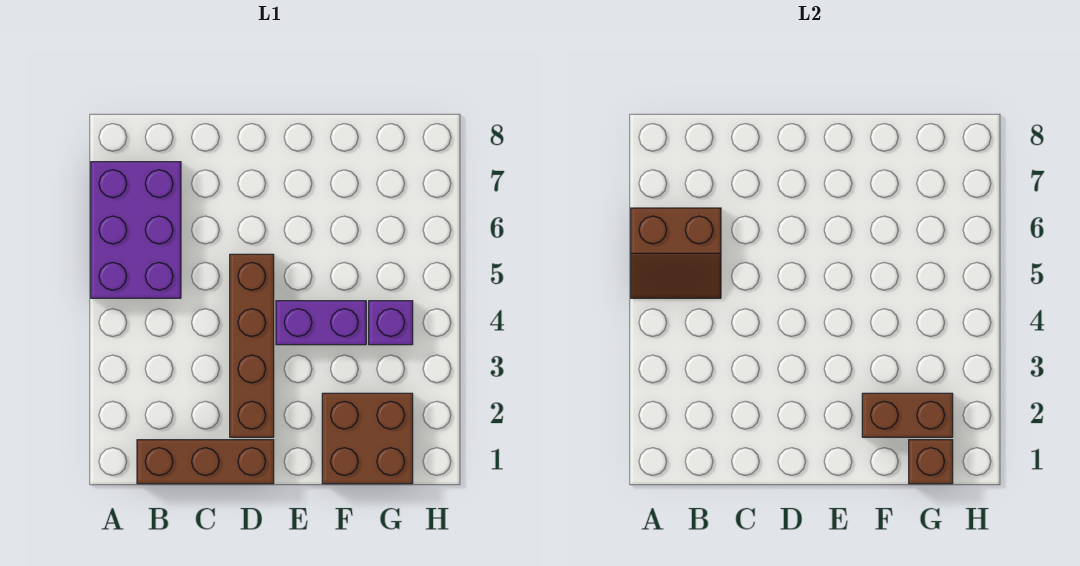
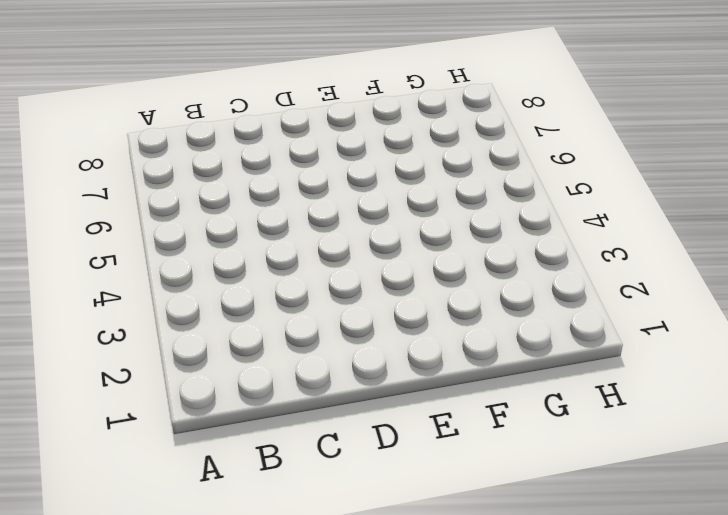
none -> purple brick A5:B7 level 1
none -> brown brick B1:D1 level 1

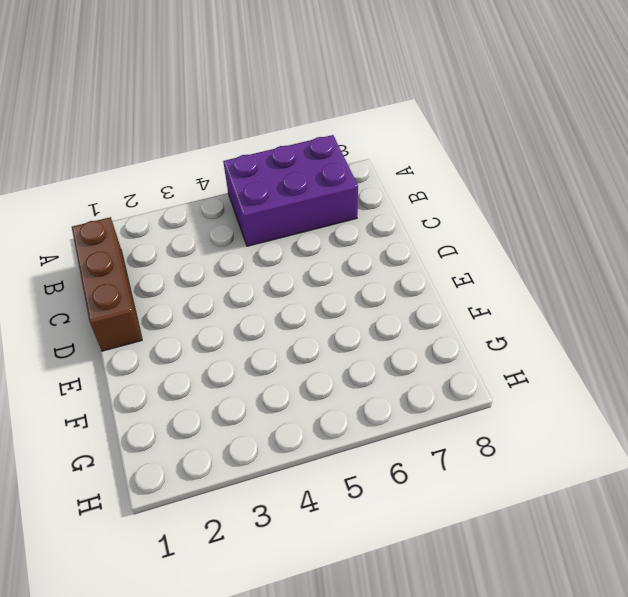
none -> brown brick D2:D5 level 1
none -> purple brick E4:F4 level 1

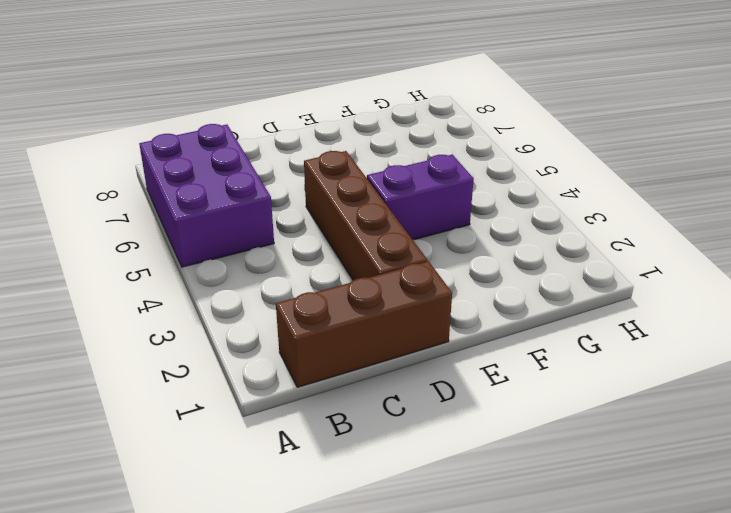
none -> brown brick F1:G2 level 1
none -> purple brick G4 level 1

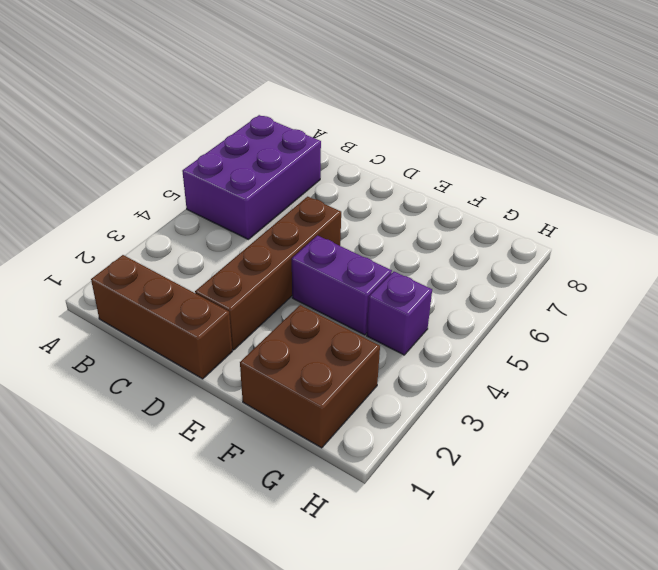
none -> brown slope A5:B6 level 2 top 6
none -> brown brick F2:G2 level 2

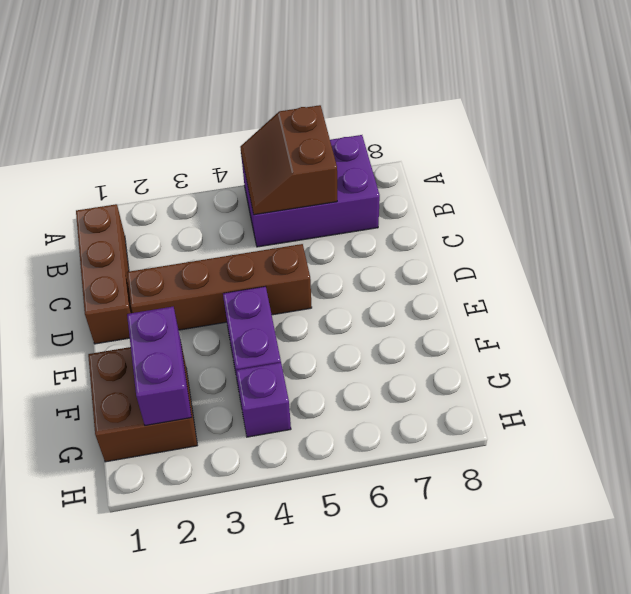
purple brick F2:G2 level 2 -> brown brick F2:G2 level 2
none -> brown brick G1 level 2

